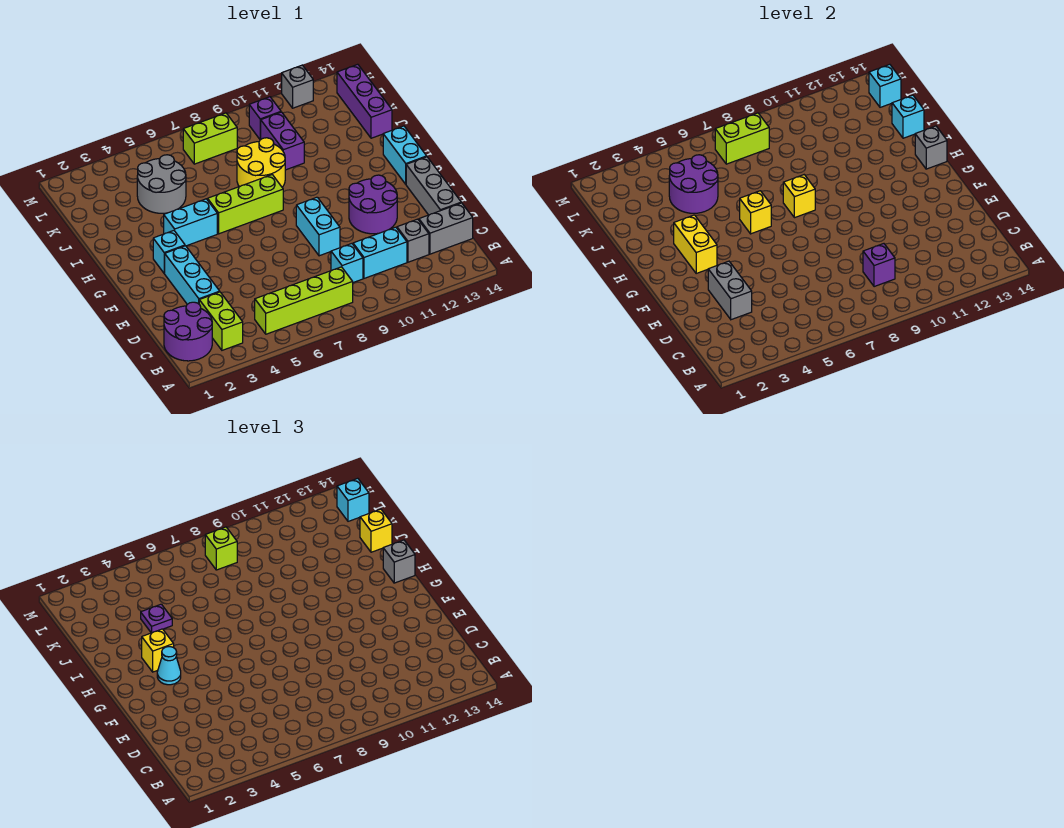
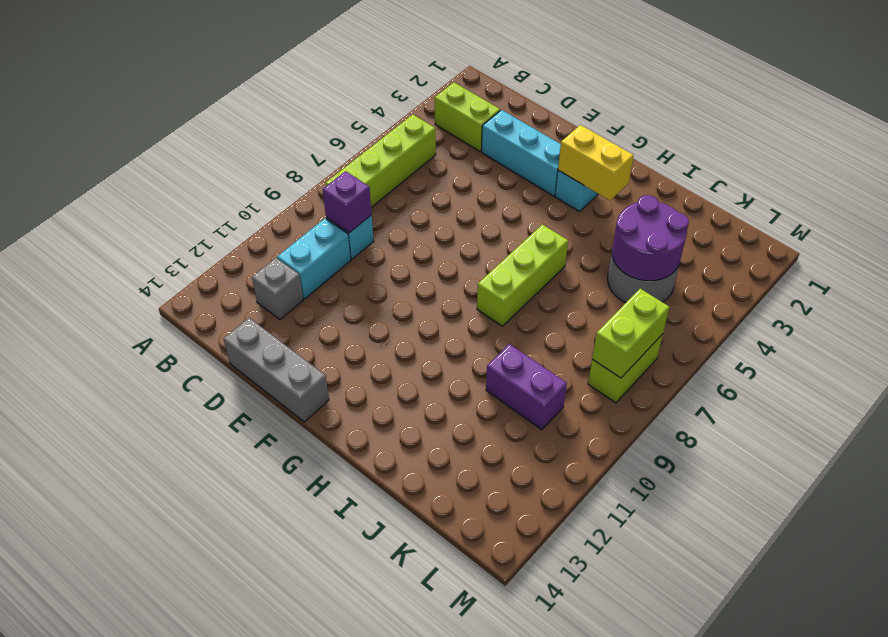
none -> purple round brick B1:C2 level 1
none -> grey brick C13:C14 level 1
none -> cyan brick E9:F9 level 1
none -> purple round brick E11:F12 level 1

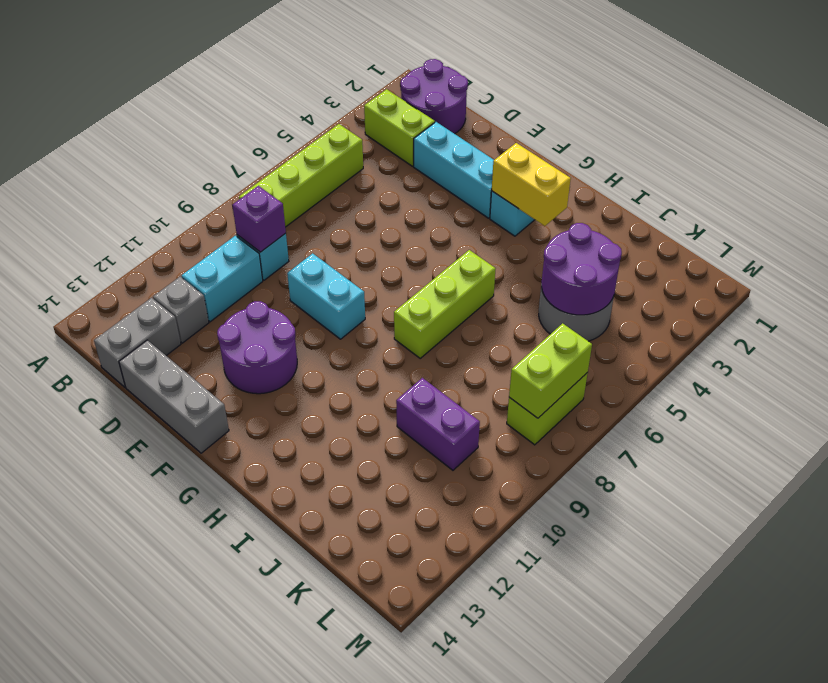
none -> cyan brick G14:H14 level 1
none -> cyan brick H4:H5 level 1
none -> yellow round brick I8:J9 level 1
none -> purple brick J14:L14 level 1

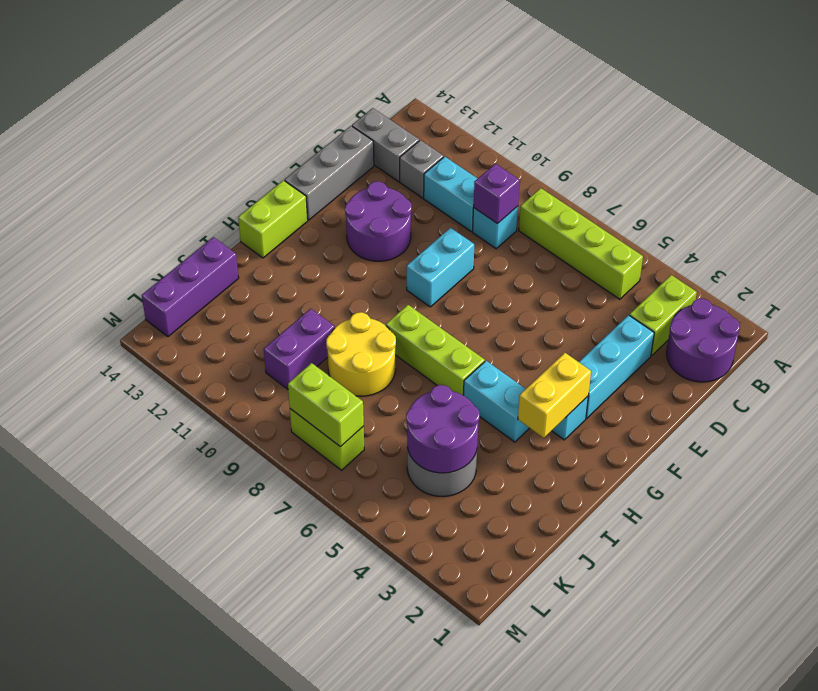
lime brick G14:H14 level 1 -> cyan brick G14:H14 level 1
none -> purple brick L10 level 1
none -> grey brick M12 level 1
none -> grey brick D3:E3 level 2
none -> yellow brick H6 level 2

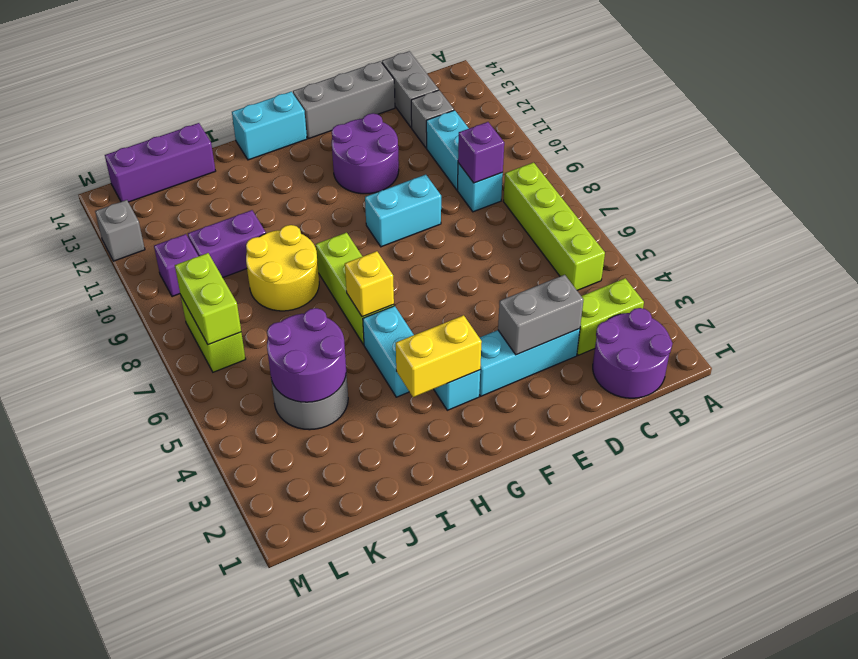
none -> yellow brick H8 level 2
none -> grey brick H14 level 2
none -> cyan brick J14 level 2
none -> cyan brick L14 level 2

